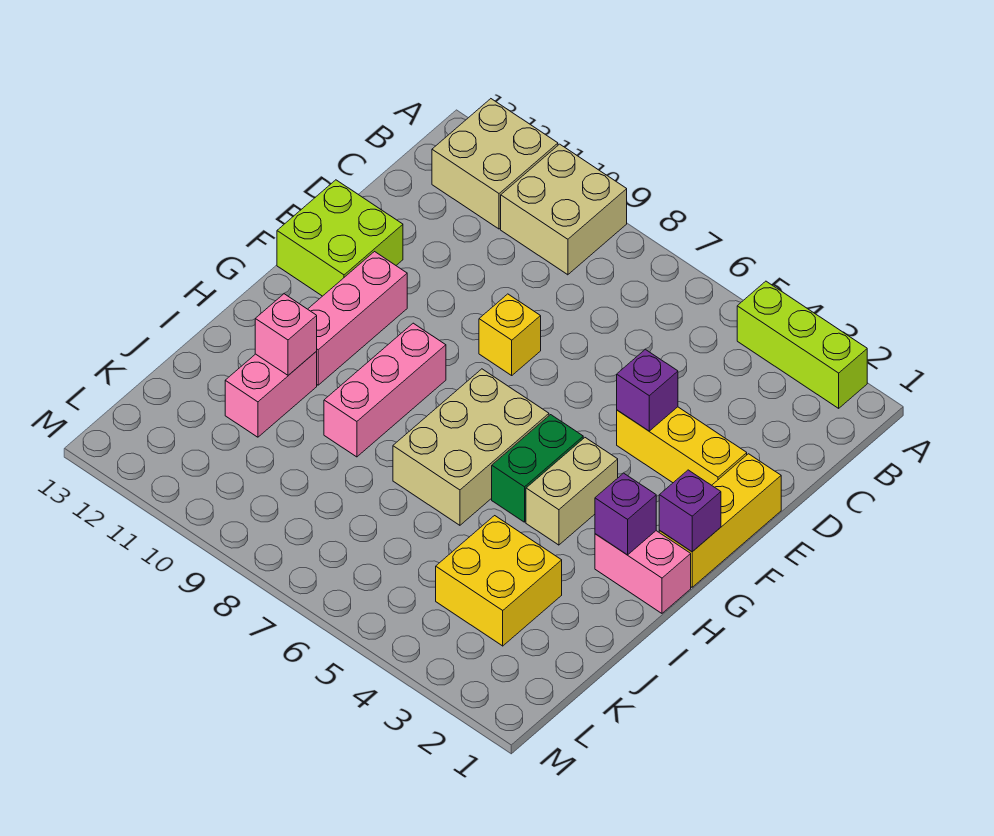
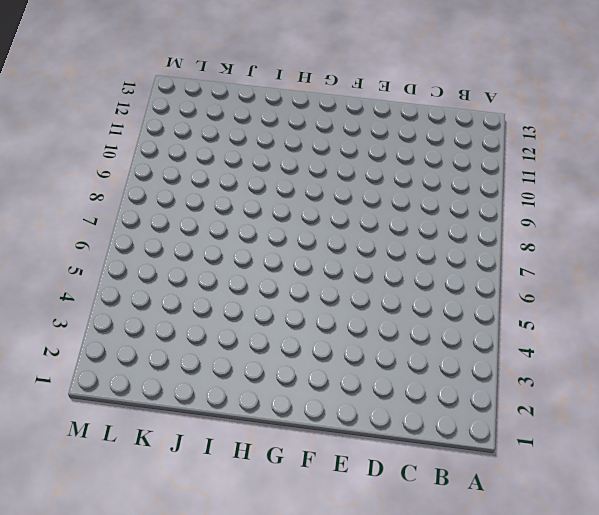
none -> lime brick A2:A4 level 1
none -> tan brick A9:B10 level 1
none -> tan brick A11:B12 level 1

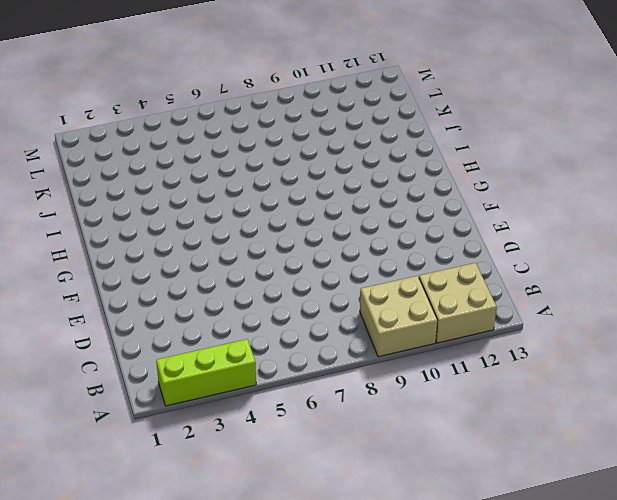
none -> yellow brick E1:G1 level 1
none -> yellow brick E2:E4 level 1
none -> yellow brick E8 level 1

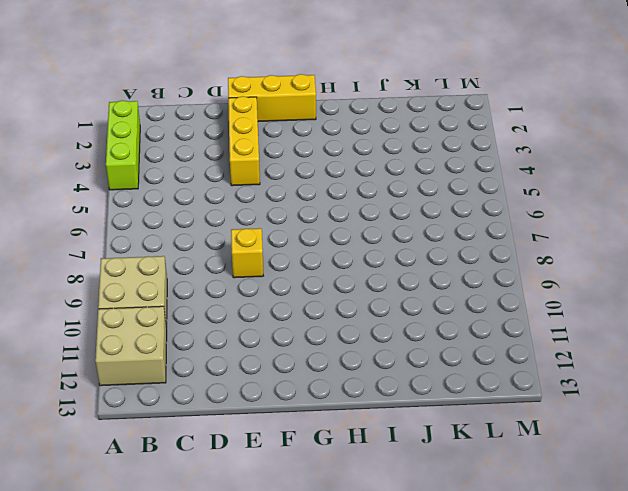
none -> lime brick E12:F13 level 1
none -> pink brick F11:H11 level 1
none -> tan brick G4:H4 level 1

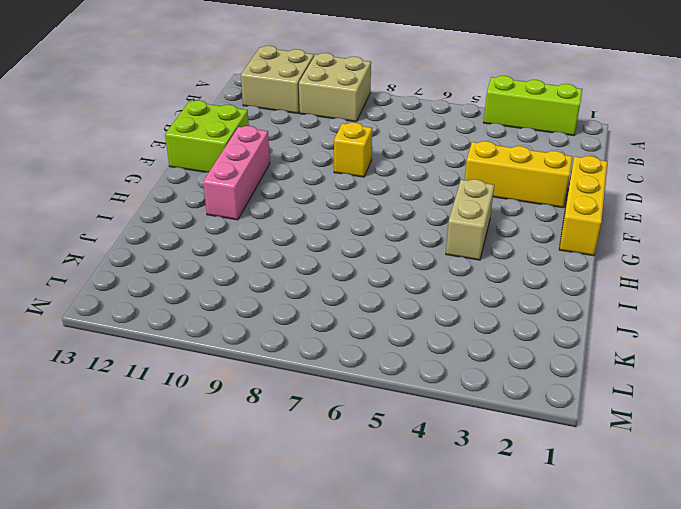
none -> green brick G5:H5 level 1
none -> tan brick G6:I7 level 1
none -> pink brick G9:I9 level 1

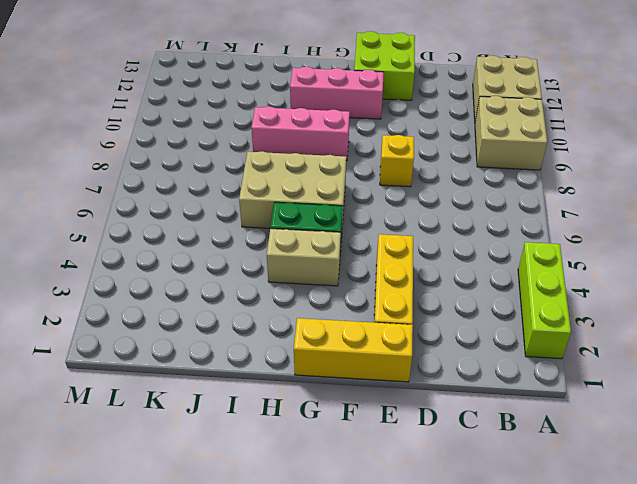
none -> pink brick H1:H2 level 1
none -> pink brick I11:J11 level 1
none -> yellow brick J3:K4 level 1

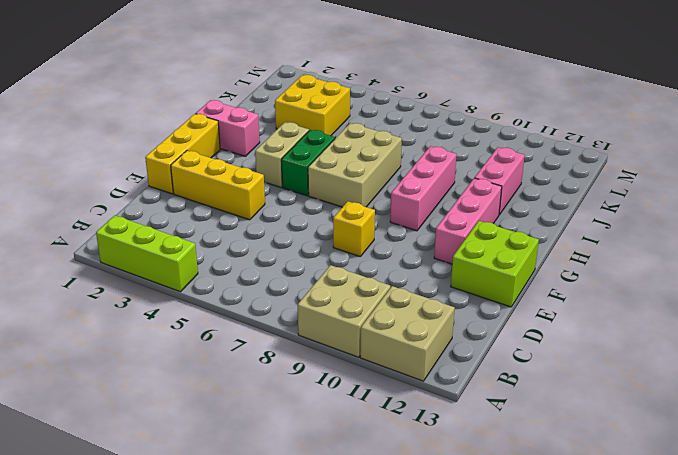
none -> purple brick E4 level 2
none -> purple brick G1 level 2
none -> purple brick H2 level 2

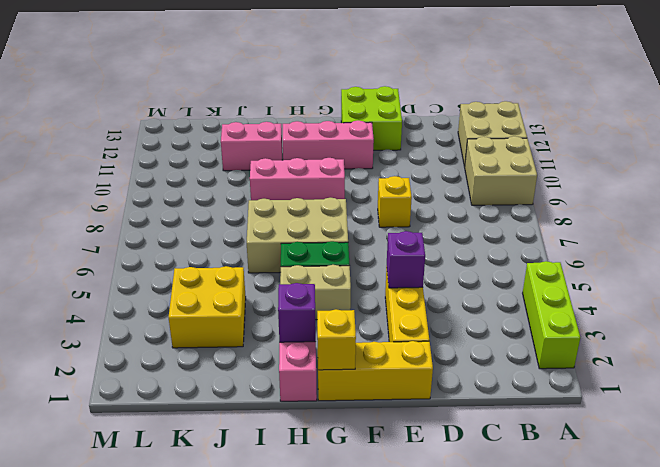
yellow brick G1 level 2 -> purple brick G1 level 2
none -> pink brick I11 level 2

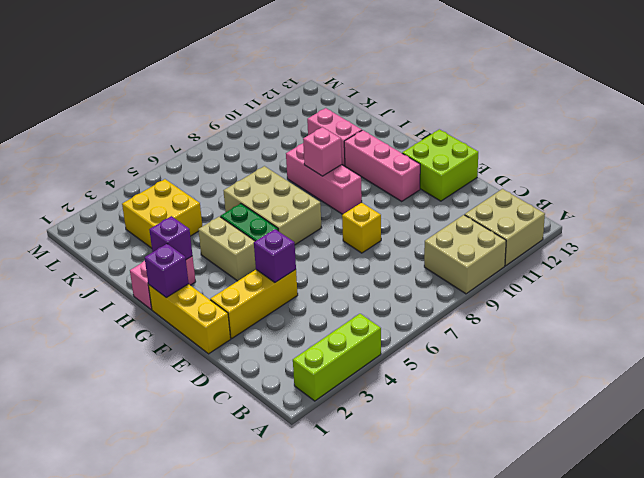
pink brick H9 level 2 -> pink brick I11 level 2

